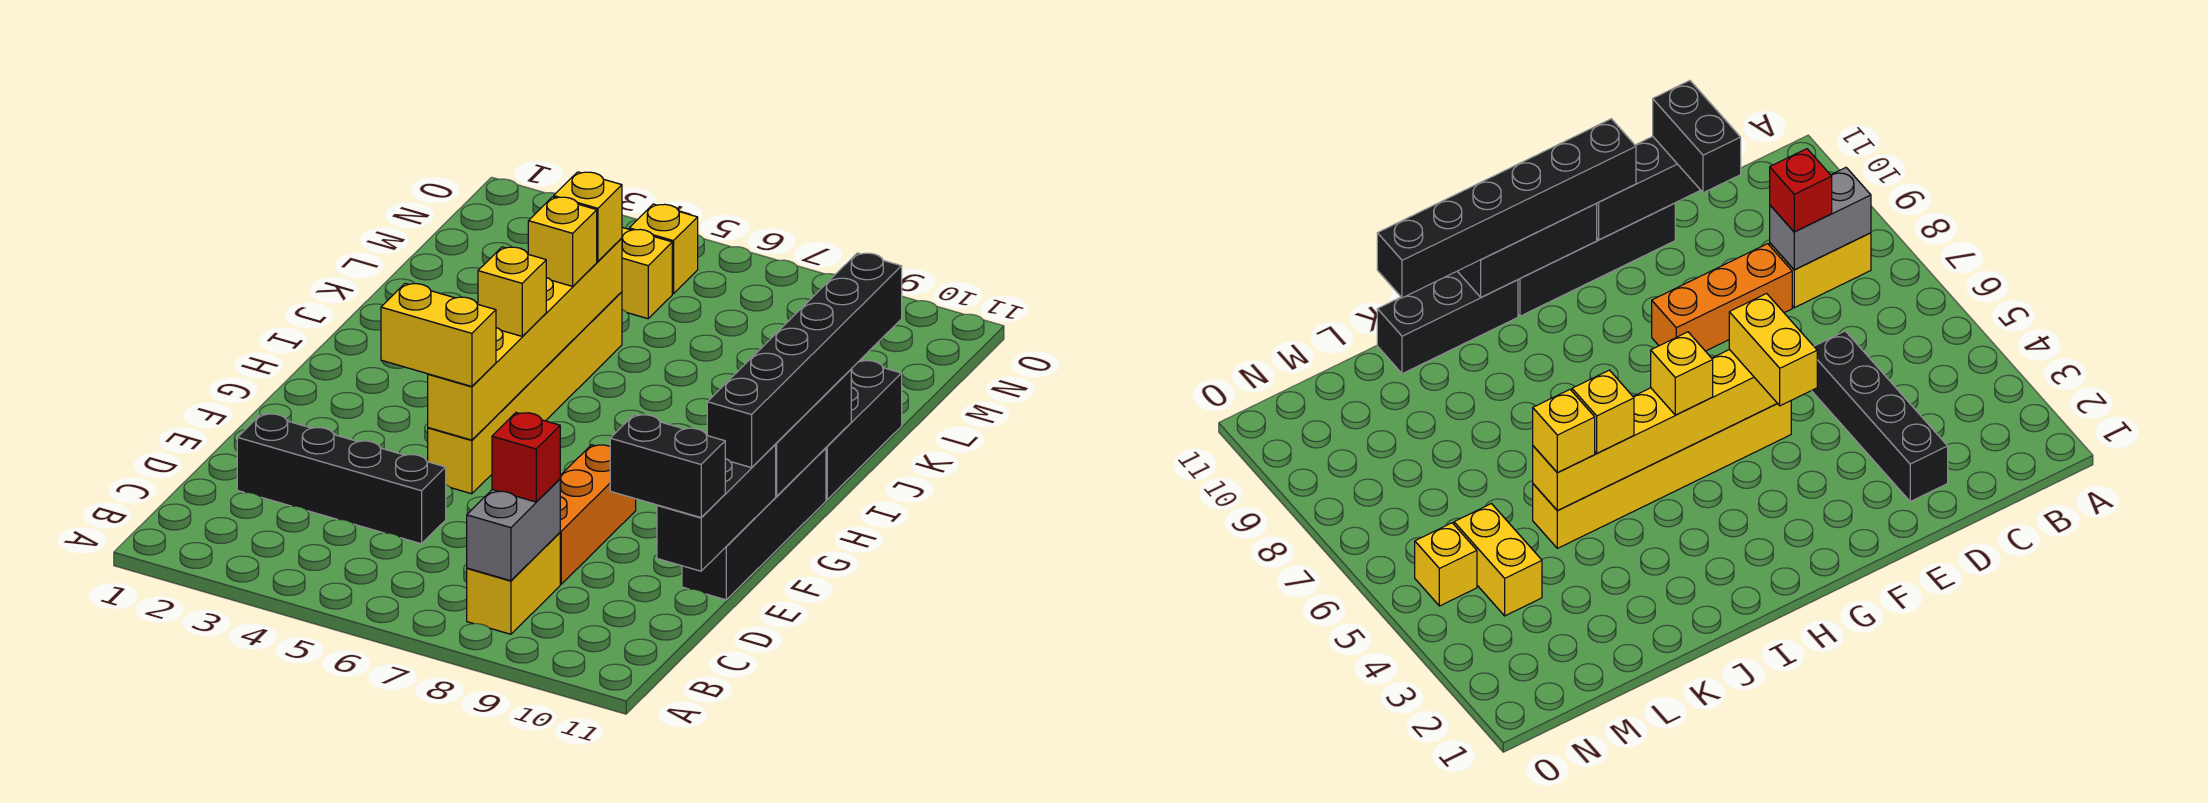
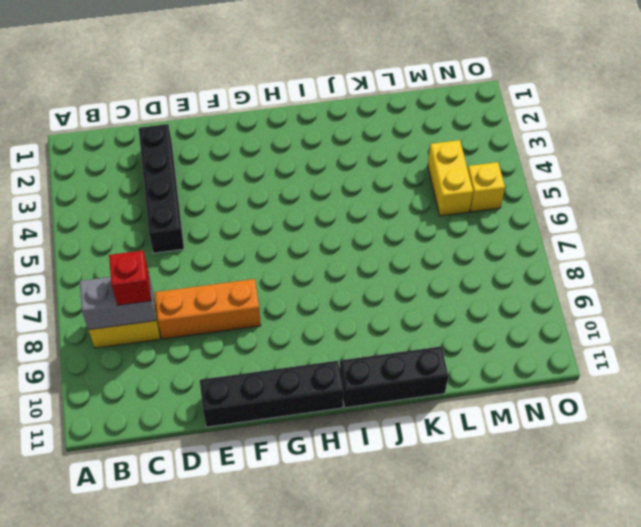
none -> yellow brick F5:K5 level 1
none -> black brick D11:F11 level 2
none -> yellow brick F5:K5 level 2

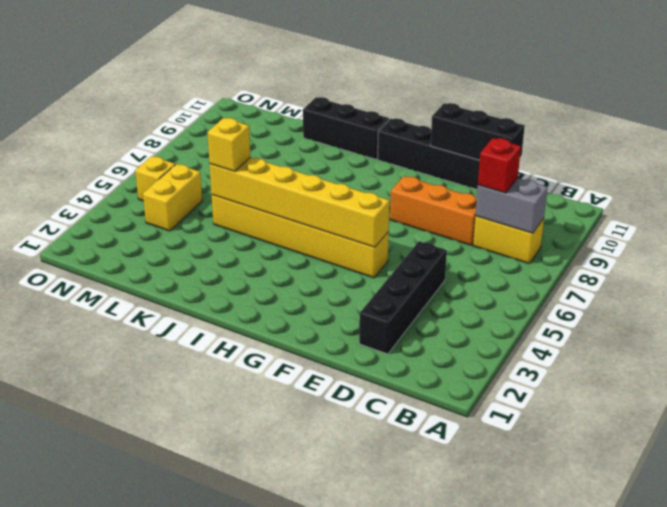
none -> black brick G11:I11 level 2
none -> black brick D10:D11 level 3
none -> yellow brick F4:F5 level 3

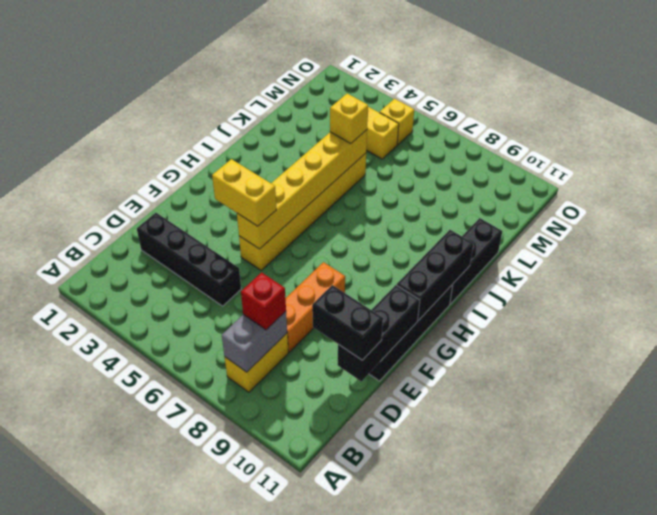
none -> black brick F11:K11 level 3
none -> yellow brick H5 level 3
none -> yellow brick J5 level 3

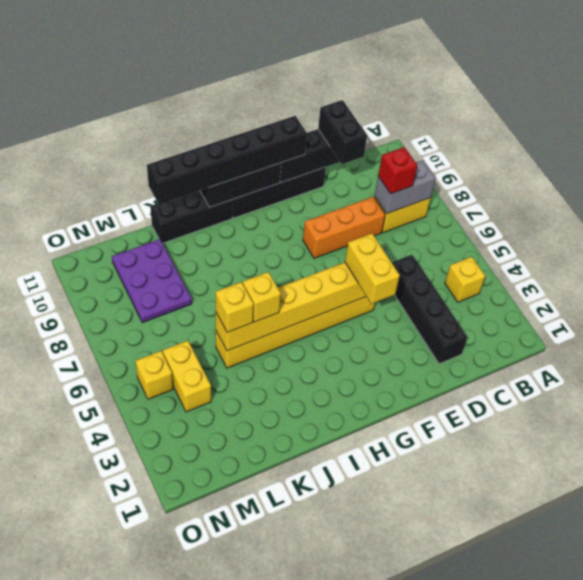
yellow brick B4 level 1 -> yellow brick H5 level 3
purple plate L8:M10 level 1 -> none

